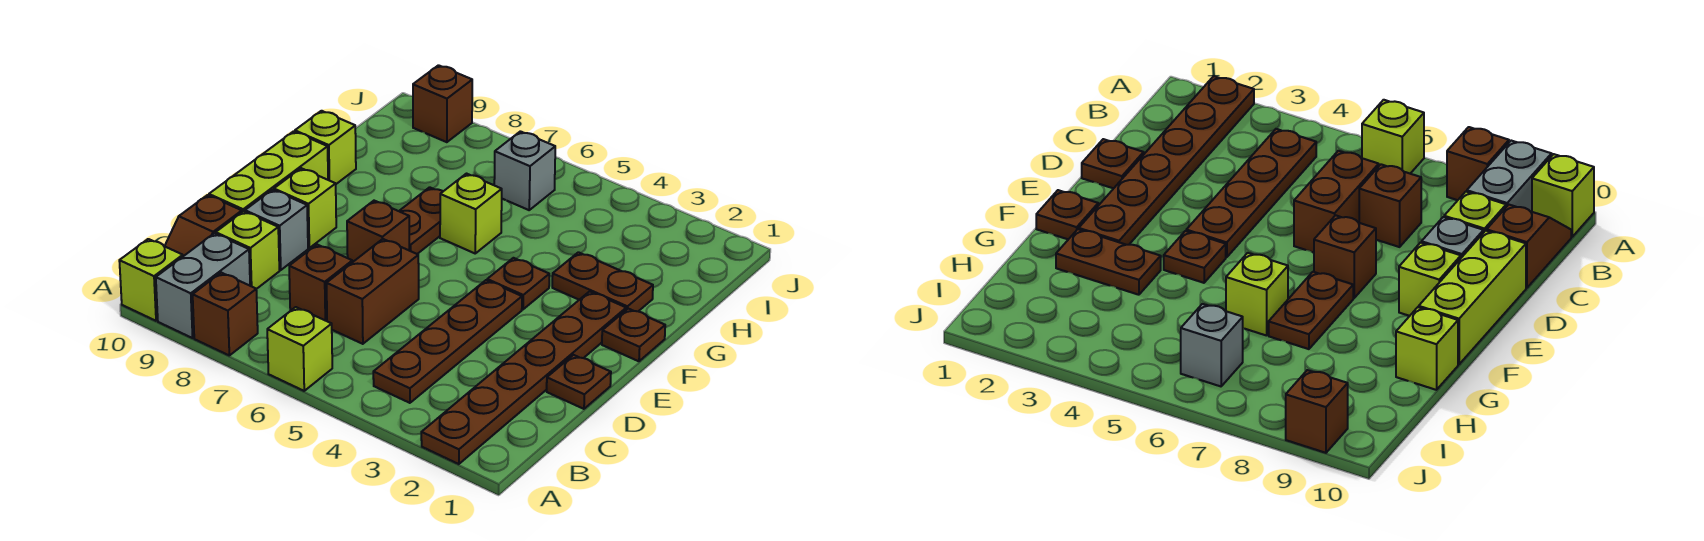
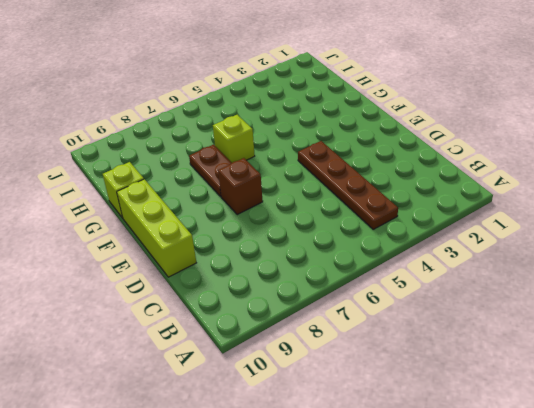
none -> brown plate A2:F2 level 1
none -> lime brick A6 level 1
none -> brown brick A8 level 1

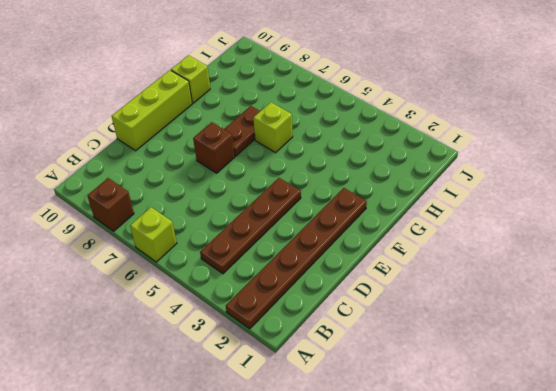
none -> grey brick A9:B9 level 1
none -> lime brick A10 level 1
none -> brown slope B10:C10 level 1 top C

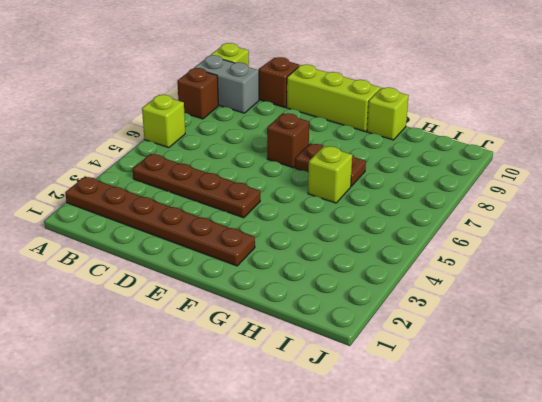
none -> brown brick C6:D6 level 1
none -> brown brick C7 level 1
none -> lime brick C9 level 1

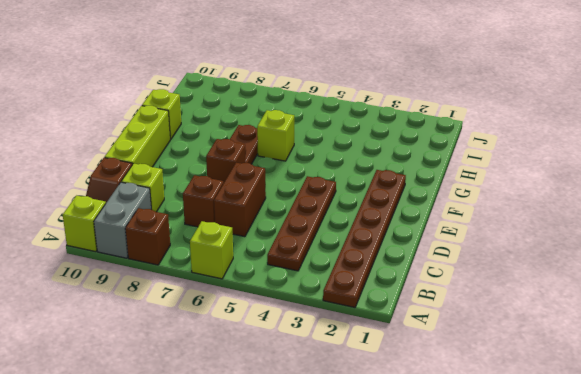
none -> brown plate D1 level 1
none -> grey brick D9 level 1
none -> lime brick E9 level 1

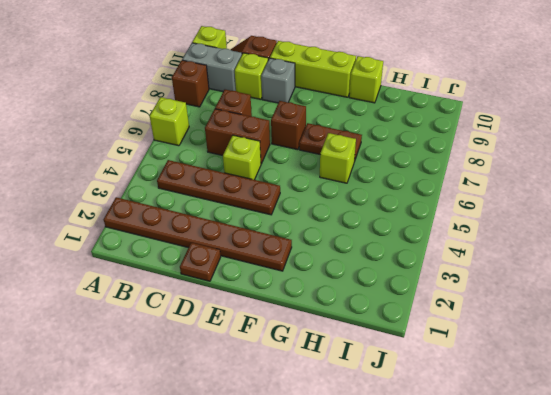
lime brick D5 level 1 -> lime brick E9 level 1
none -> brown plate F1 level 1
none -> brown plate F4 level 1
none -> brown plate G2:G3 level 1

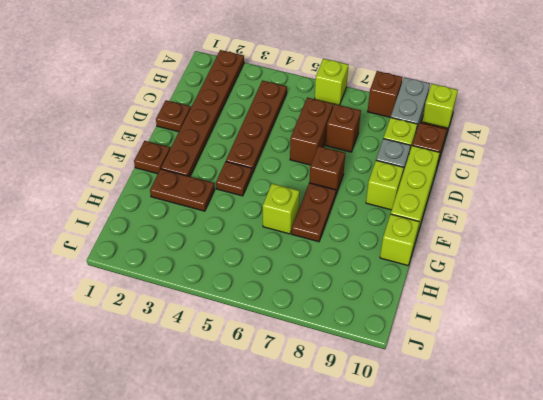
none -> grey brick I6 level 1
none -> brown brick J9 level 1

